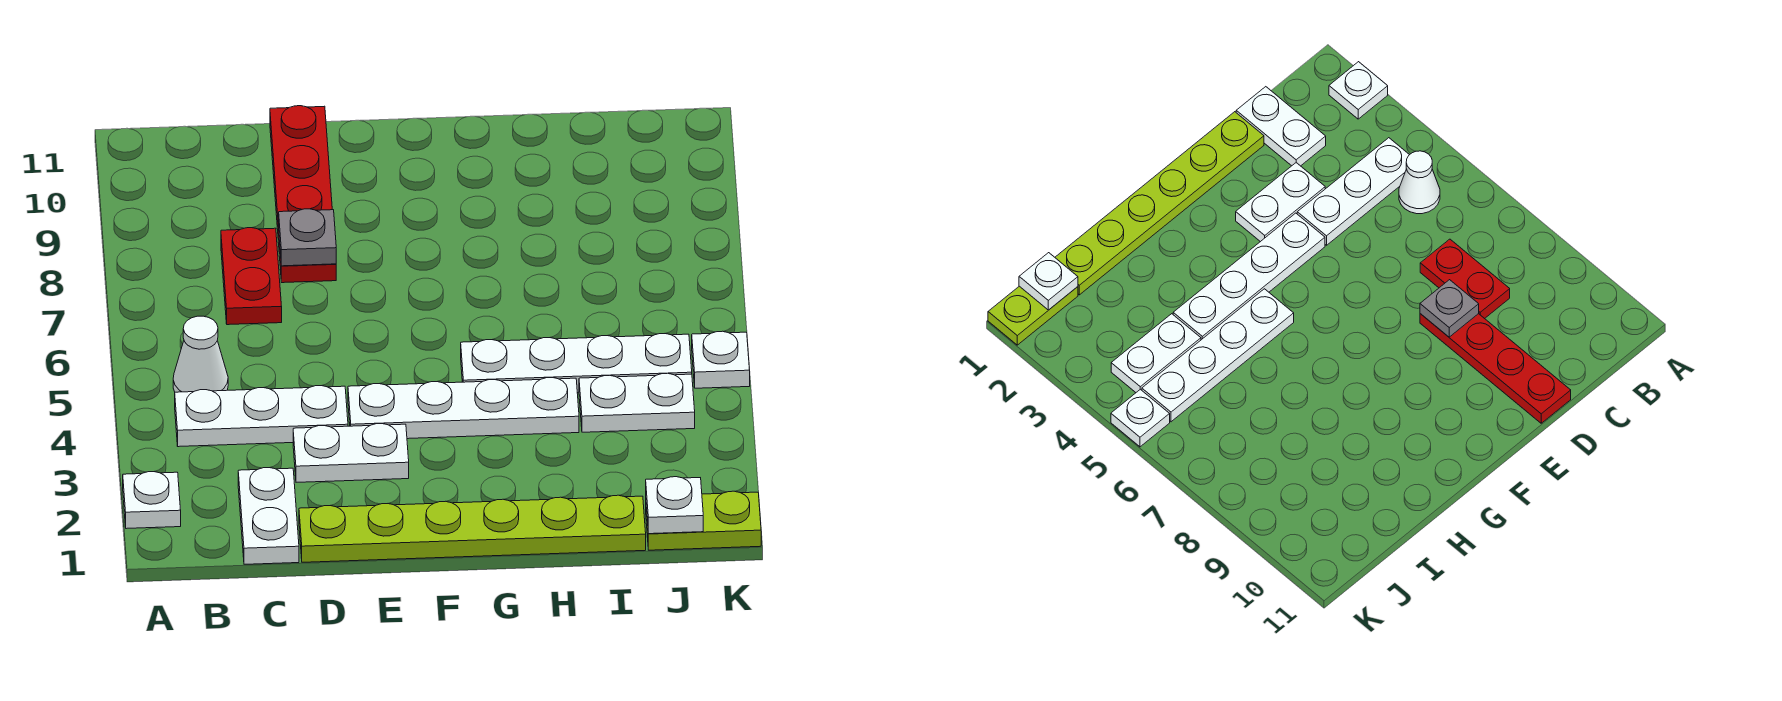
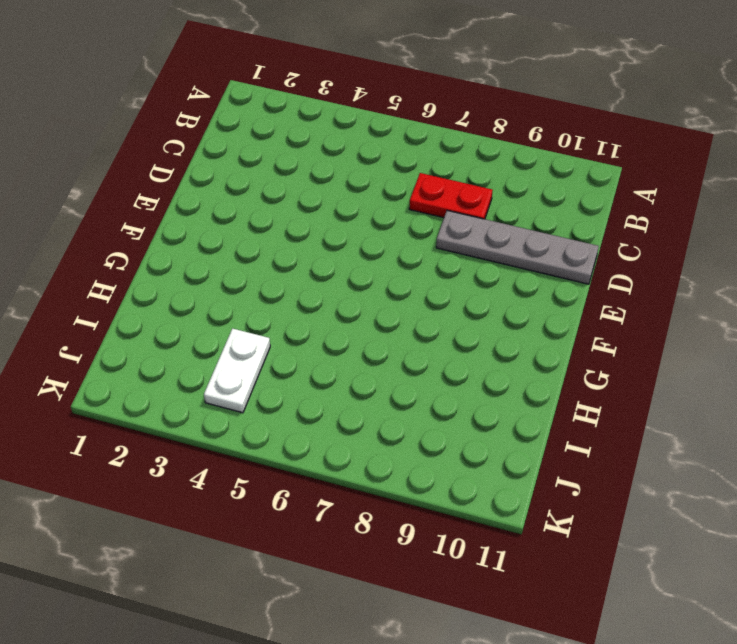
grey plate D8:D11 level 1 -> red plate D8:D11 level 1
none -> white plate A2 level 1
none -> white plate B4:D4 level 1
none -> white cone B5 level 1

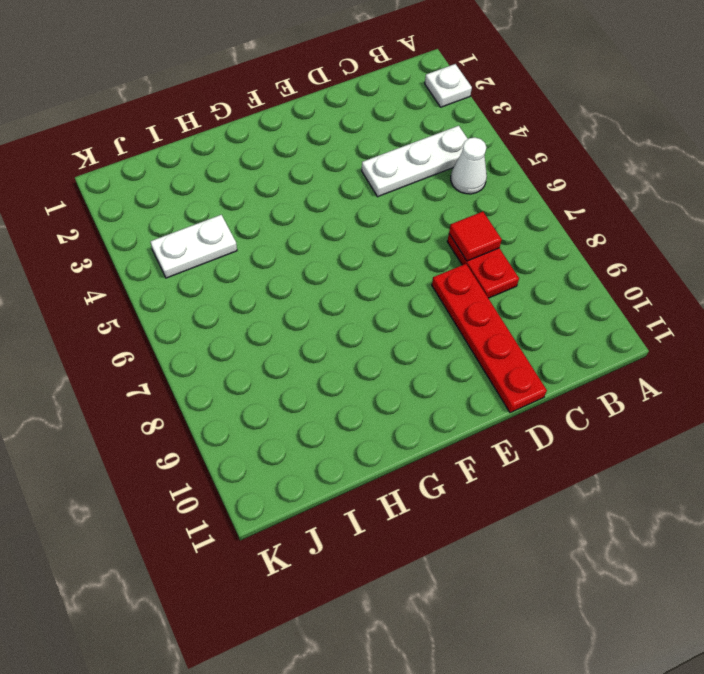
red tile C7 level 2 -> none
none -> white plate C1:C2 level 1
none -> lime plate D1:I1 level 1
none -> white plate D3:E3 level 1

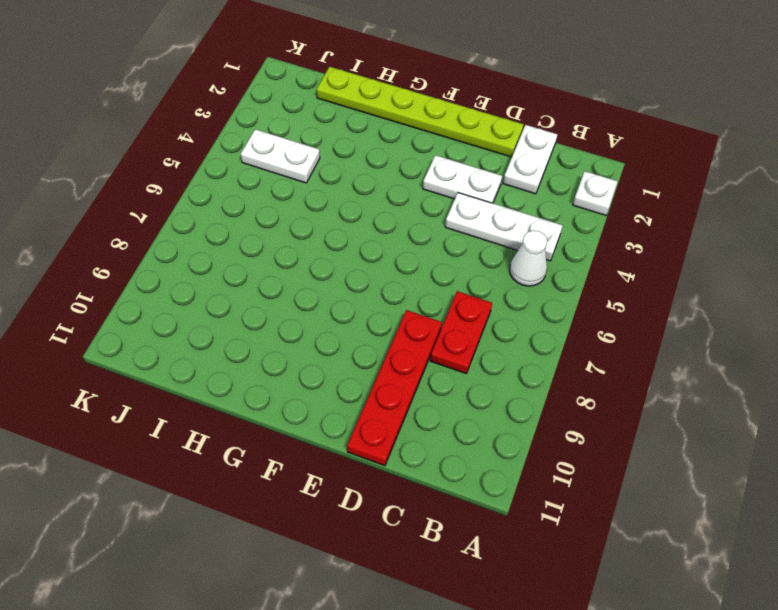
none -> white plate E4:H4 level 1
none -> white plate G5:J5 level 1
none -> lime plate J1:K1 level 1

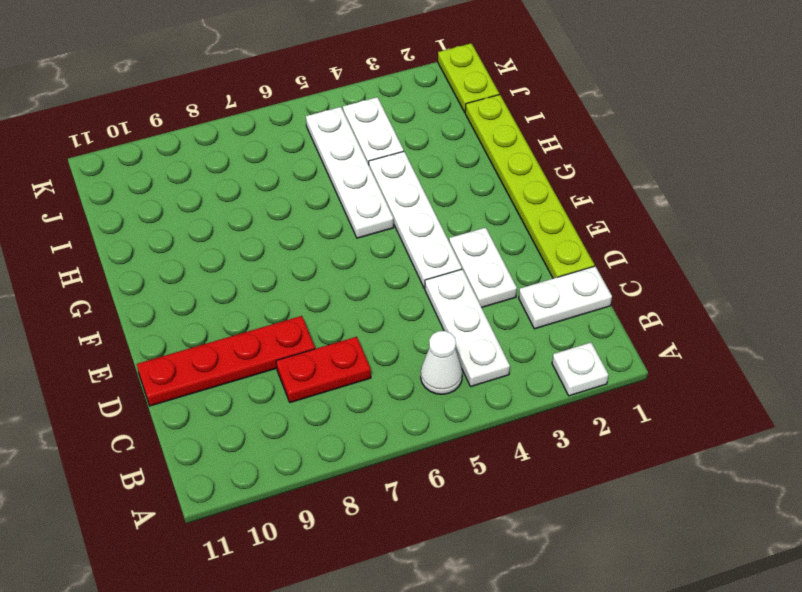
none -> white plate K5 level 1
none -> grey plate D8 level 2
none -> white plate J1 level 2

